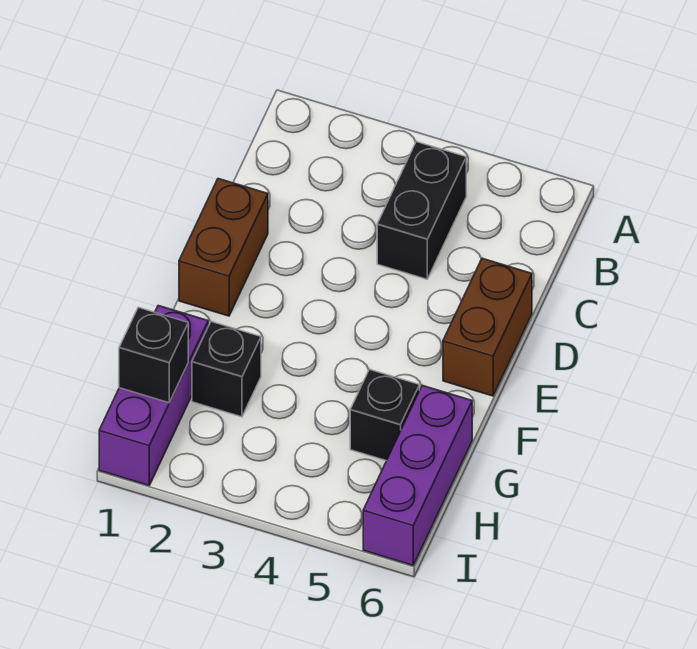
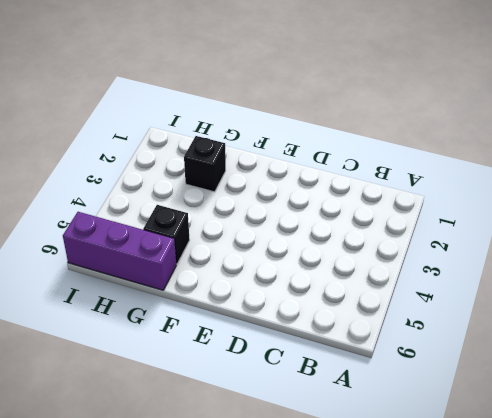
none -> black brick B4:C4 level 1
none -> brown brick D1:E1 level 1

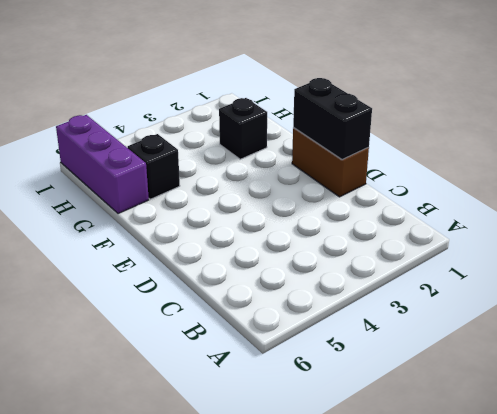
black brick D1:E1 level 2 -> black brick B4:C4 level 1
none -> brown brick D6:E6 level 1
none -> purple brick G1:I1 level 1

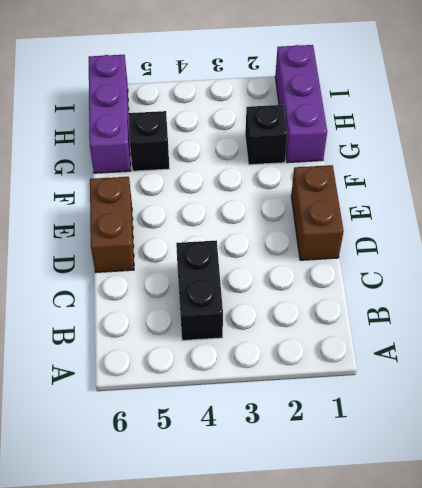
none -> black brick H1 level 2

